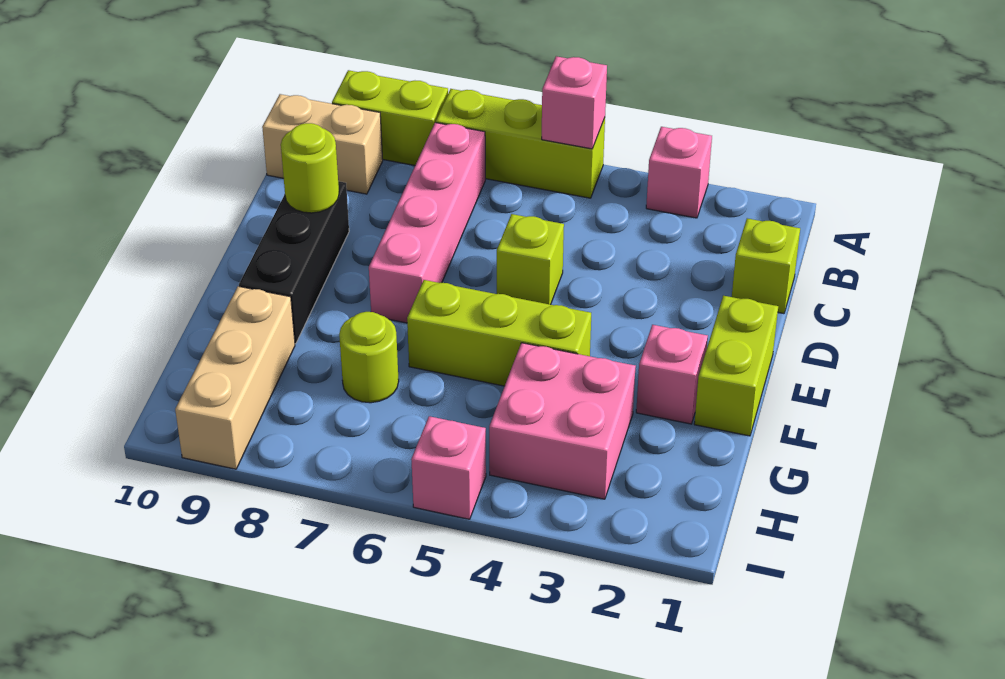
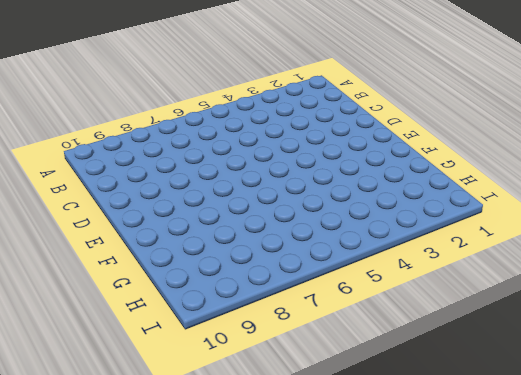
none -> pink brick A3 level 1
none -> lime brick A5:A7 level 1
none -> lime brick A8:A9 level 1

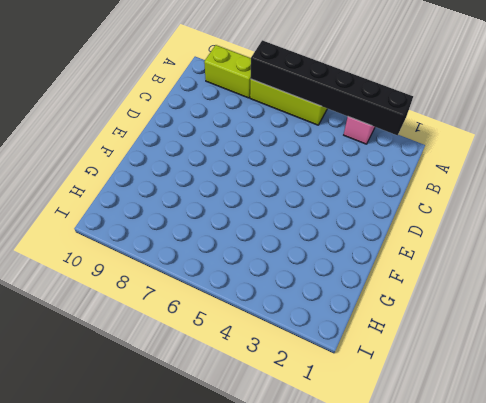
black brick A2:A7 level 2 -> pink brick A5 level 2
none -> pink brick B7:E7 level 1
none -> tan brick B9:B10 level 1
none -> lime brick C1 level 1

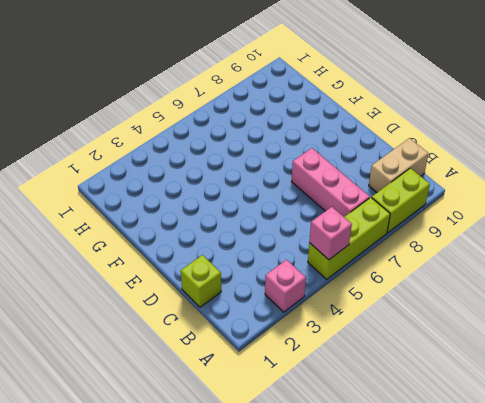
pink brick B7:D7 level 1 -> pink brick B7:E7 level 1
none -> lime brick D5 level 1
none -> black brick D9:F9 level 1
none -> lime brick E1:F1 level 1

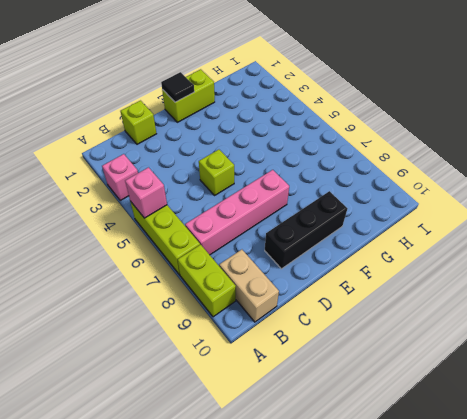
black tile E1 level 2 -> none
none -> pink brick F2 level 1
none -> lime brick F4:F6 level 1
none -> pink brick G3:H4 level 1

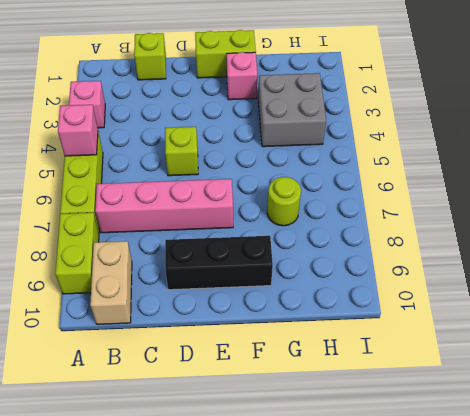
grey brick G3:H4 level 1 -> pink brick G3:H4 level 1
none -> lime brick F4:F6 level 1
none -> tan brick G9:I9 level 1
none -> pink brick I5 level 1

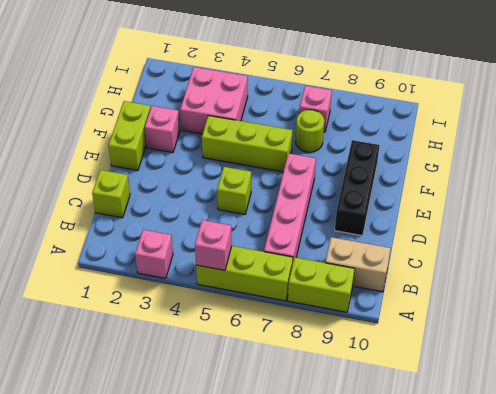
pink brick H7 level 1 -> pink brick I5 level 1
none -> tan brick G9:I9 level 1
none -> lime round brick D9 level 2

